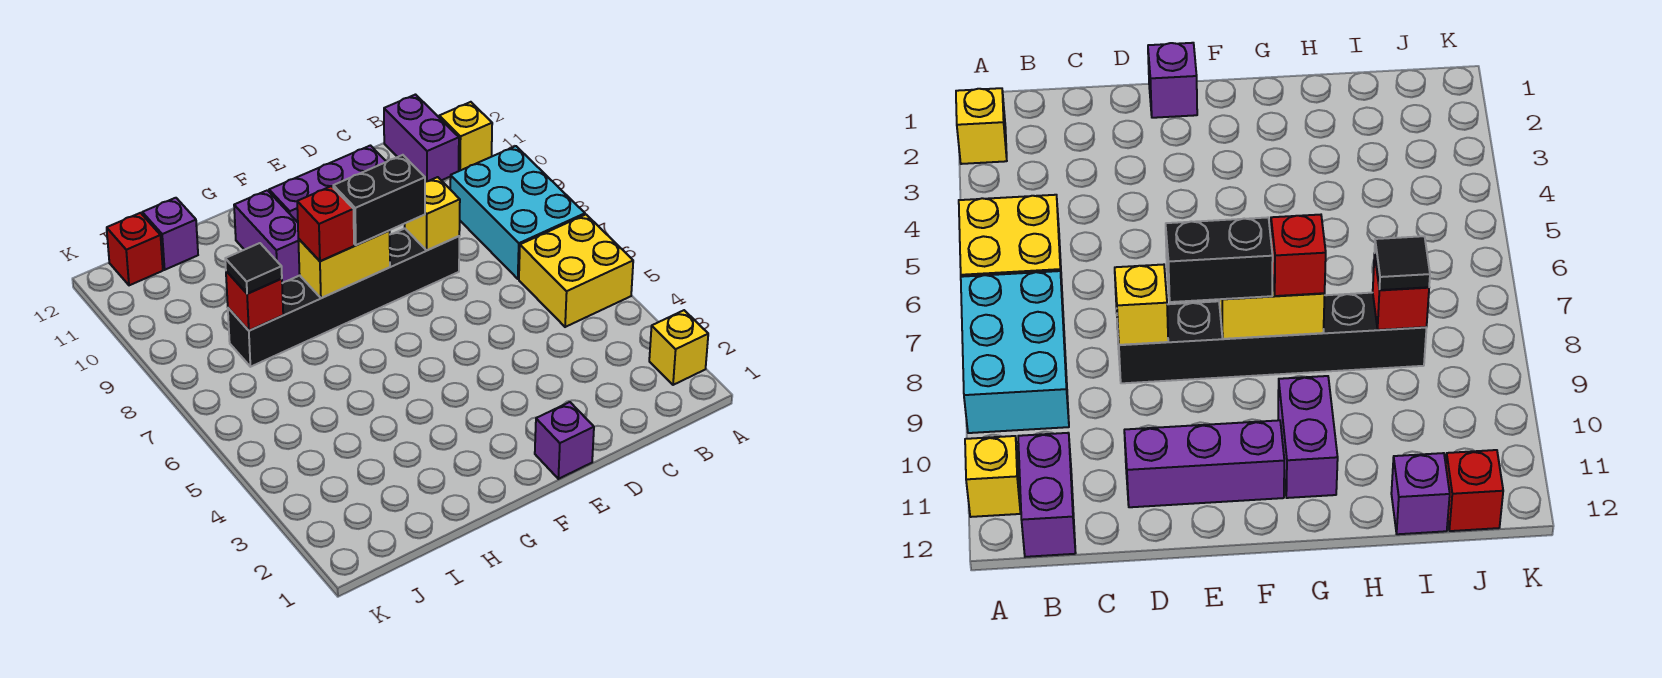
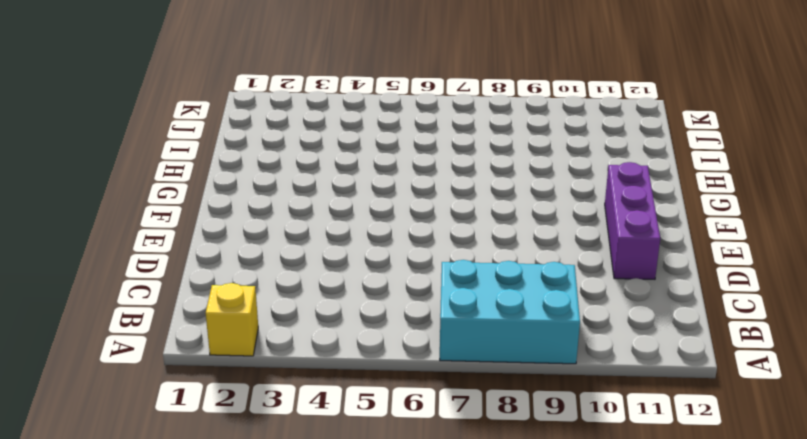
none -> yellow brick A5:B6 level 1
none -> yellow brick A11 level 1
none -> purple brick B11:B12 level 1

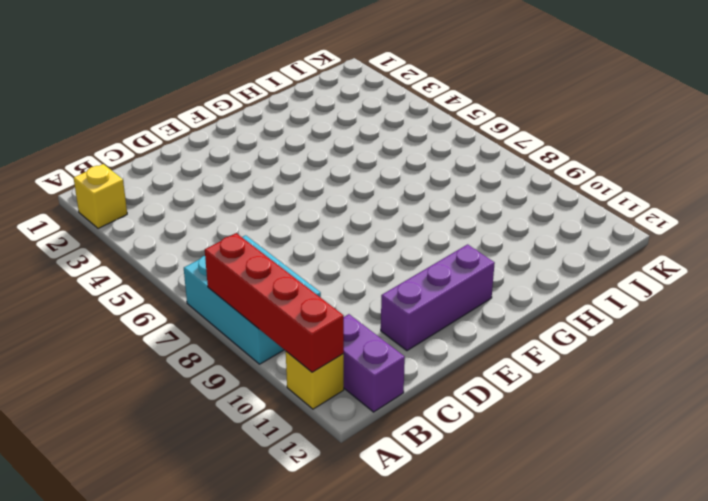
red brick A8:A11 level 2 -> none
none -> yellow brick A5:B6 level 1
none -> black brick D8:I8 level 1
none -> purple brick E1 level 1

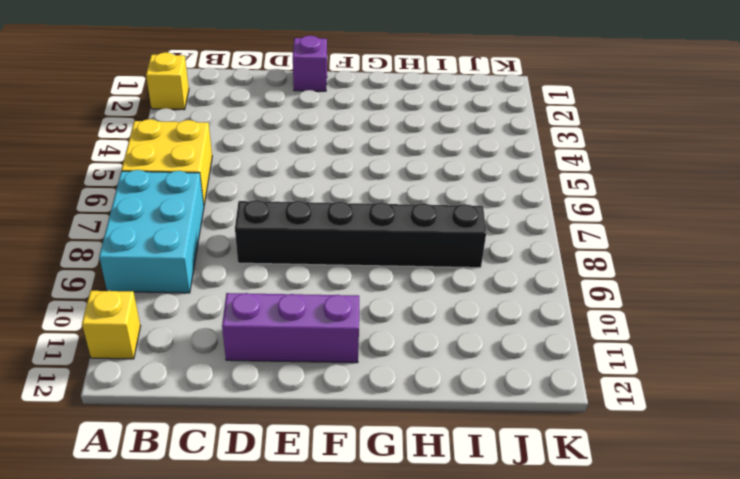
none -> purple brick B11:B12 level 1
none -> purple brick G10:G11 level 1
none -> purple brick I12 level 1

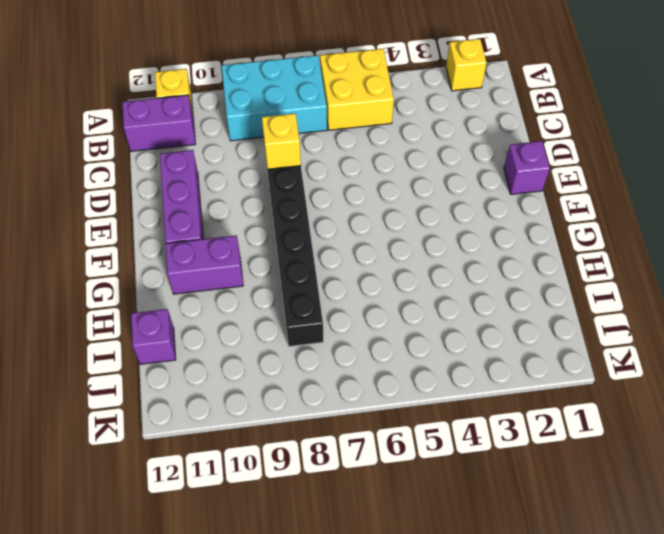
none -> red brick J12 level 1
none -> yellow brick F8:G8 level 2
none -> red brick I8 level 2

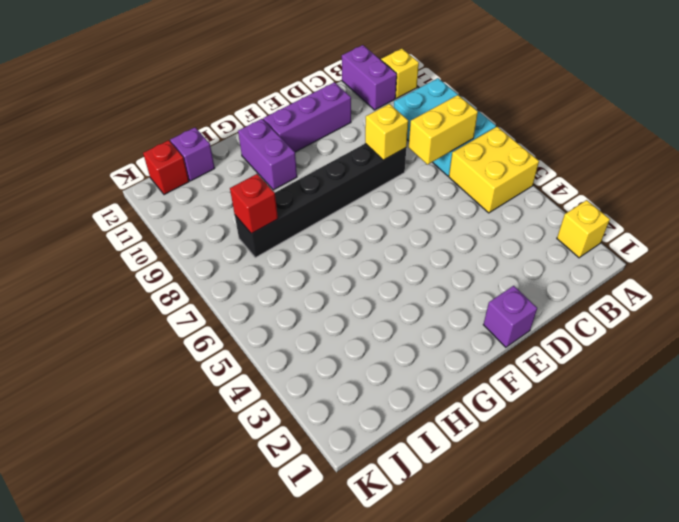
yellow brick B7:C7 level 2 -> yellow brick F8:G8 level 2
none -> black brick E8:F8 level 3
none -> red brick G8 level 3
none -> black tile I8 level 3

